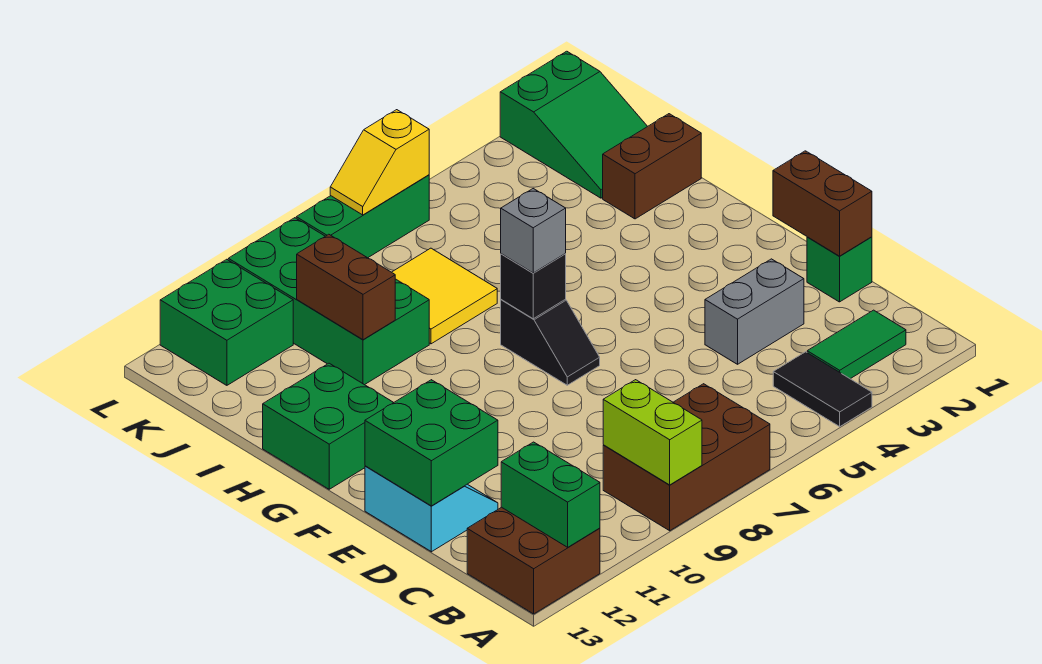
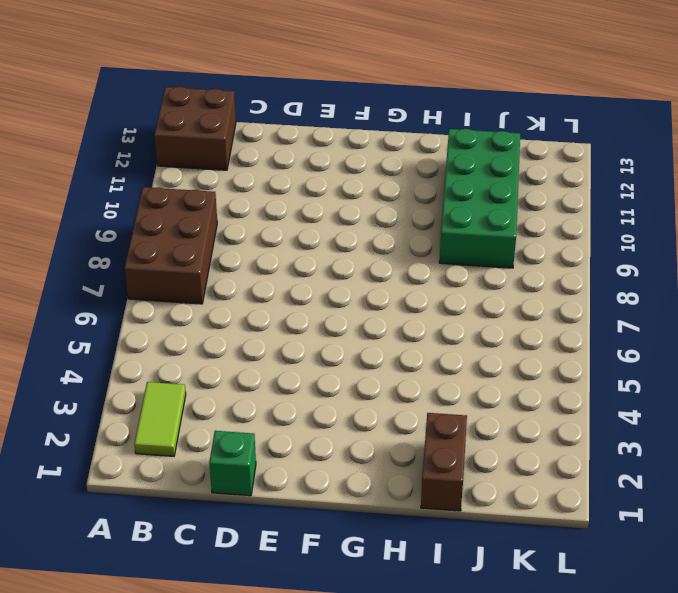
lime tile B2:B3 level 1 -> green tile B2:B3 level 1
green brick I9:J12 level 1 -> green brick I9:L10 level 1
none -> black tile A4:B4 level 1
none -> grey brick D3:D4 level 1
none -> cyan slope D12:E13 level 1 top 13

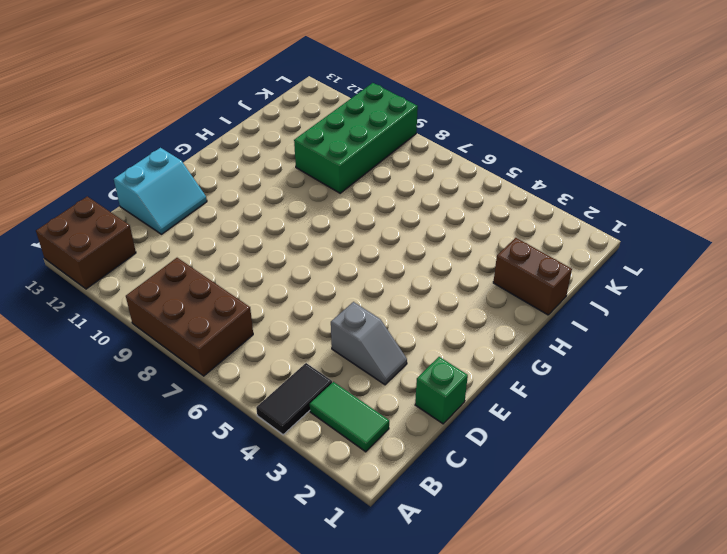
grey slope D3:D4 level 1 top 4 -> grey brick D3:D4 level 1
none -> black slope F7:G7 level 1 top G
none -> green brick G12:H13 level 1
none -> yellow tile I7:J8 level 1

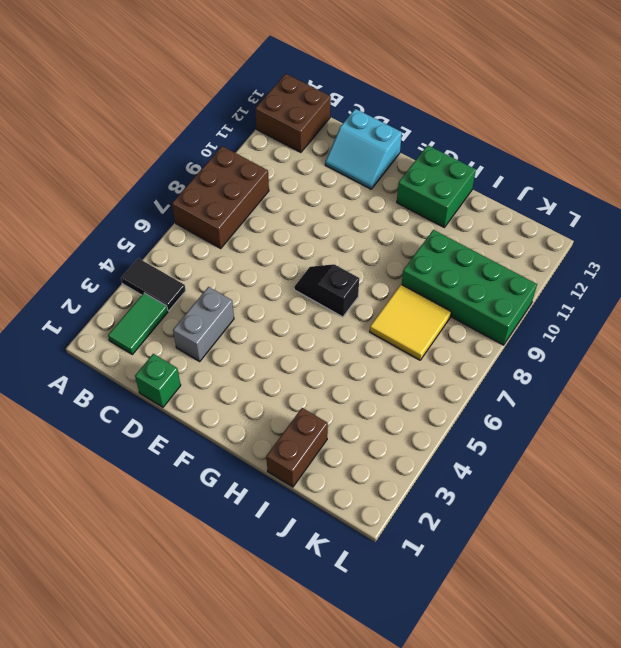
none -> green slope J1:L2 level 1 top L
none -> green brick K11:L12 level 1
none -> green brick L6:L8 level 1

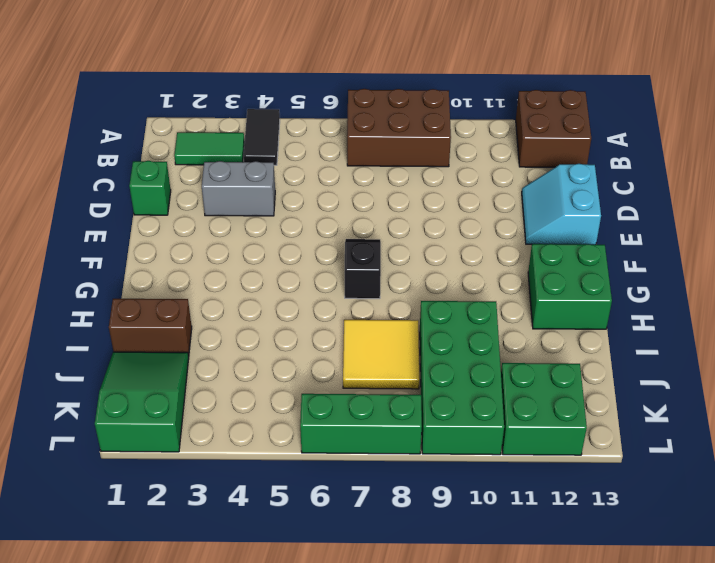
none -> lime brick A9:B9 level 2
none -> green brick A12:B12 level 2
none -> brown brick D1:E1 level 2

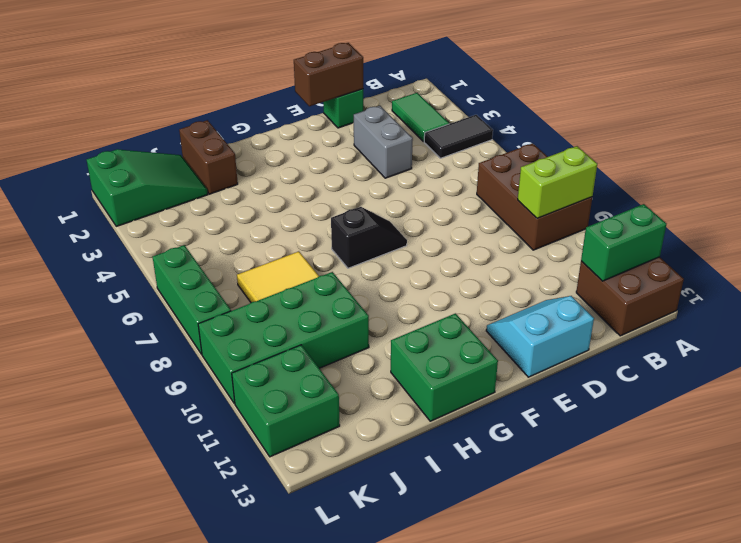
none -> green brick D12:E13 level 2
none -> black brick G7 level 2
none -> brown brick I10:J10 level 2

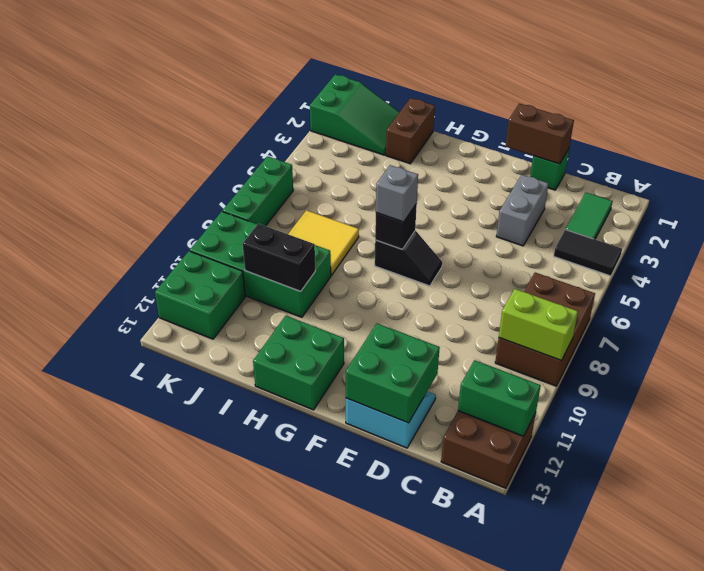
black brick I10:J10 level 2 -> brown brick I10:J10 level 2
none -> yellow slope L6:L7 level 2 top 6

